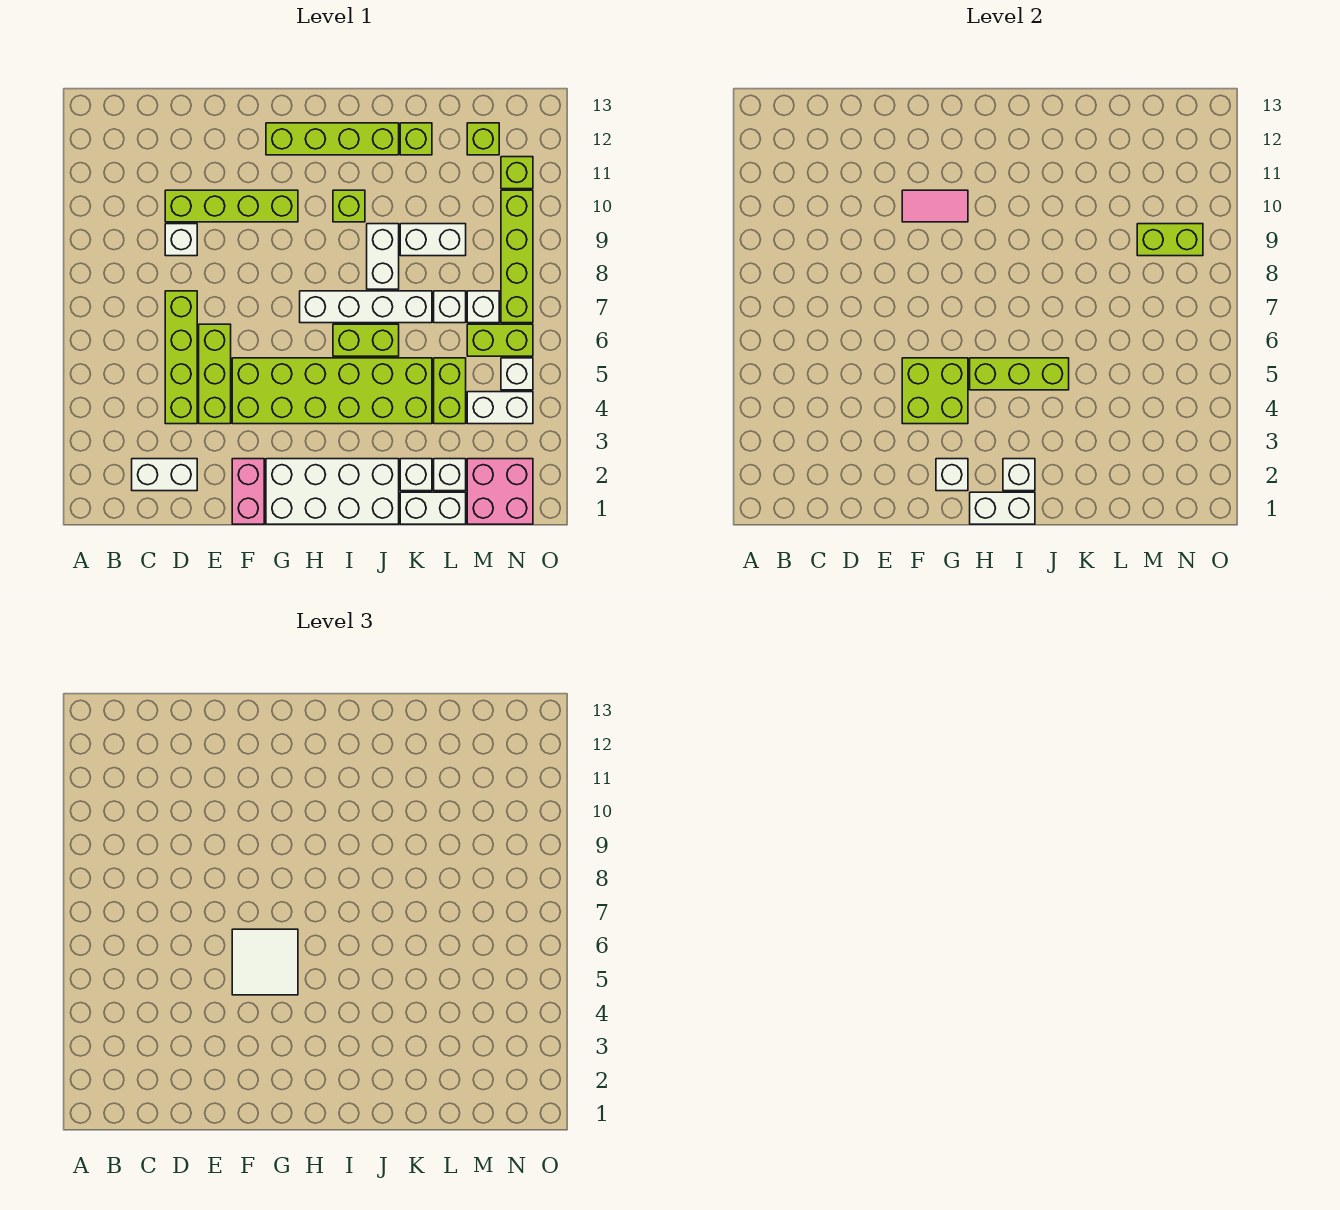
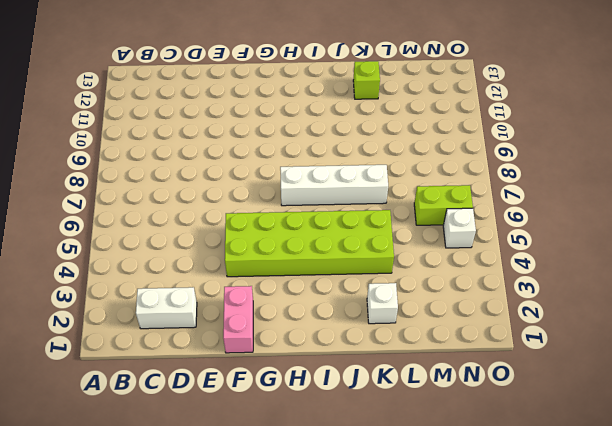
none -> lime brick D4:D7 level 1
none -> white brick D9 level 1
none -> lime brick D10:G10 level 1
none -> lime brick E4:E6 level 1

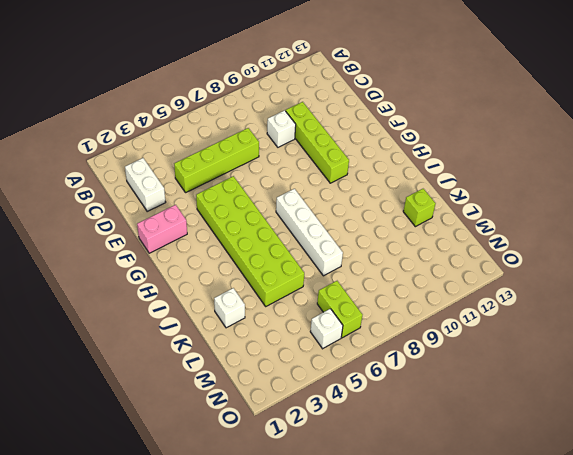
none -> lime brick E4:E6 level 1
none -> white brick G1:J2 level 1
none -> lime brick G12:J12 level 1
none -> lime brick I6:J6 level 1

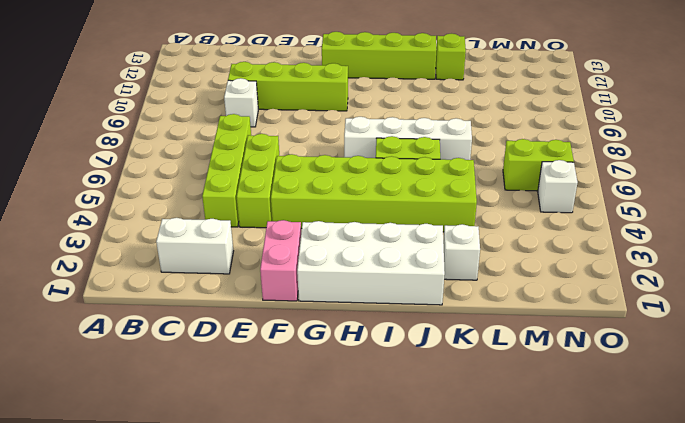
none -> lime brick I10 level 1
none -> white brick J8:J9 level 1
none -> white brick K1:L1 level 1
none -> white brick K9:L9 level 1

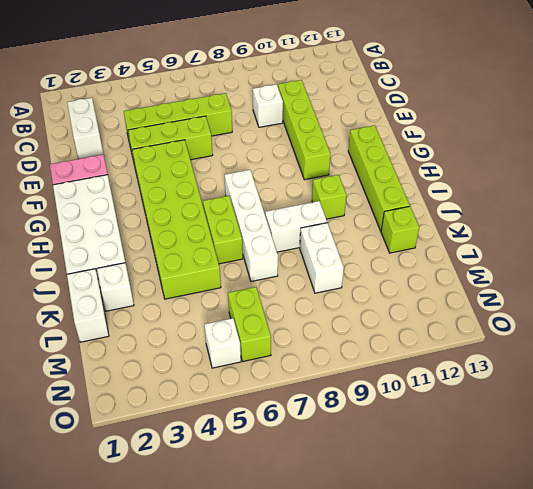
none -> white brick L2 level 1
none -> lime brick L4:L5 level 1
none -> white brick L7 level 1
none -> pink brick M1:N2 level 1

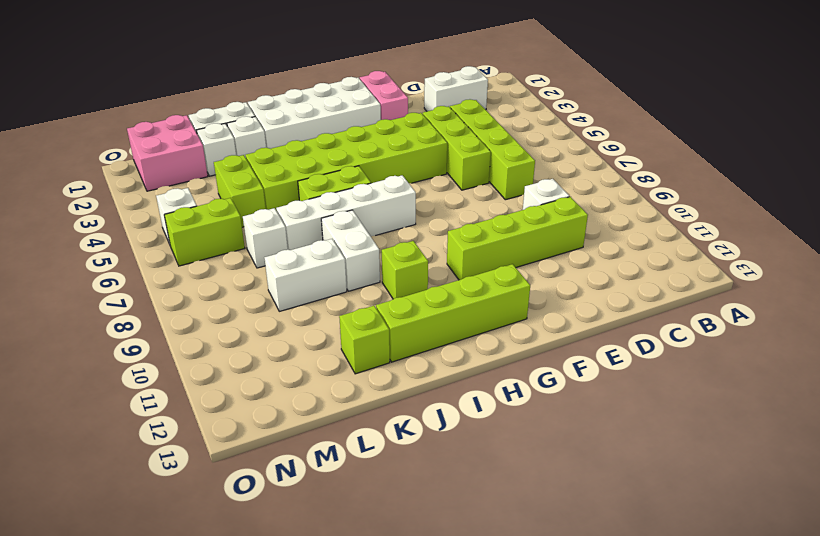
none -> white brick M4:N4 level 1
none -> white brick M7 level 1
none -> lime brick M12 level 1
none -> lime brick N7:N10 level 1

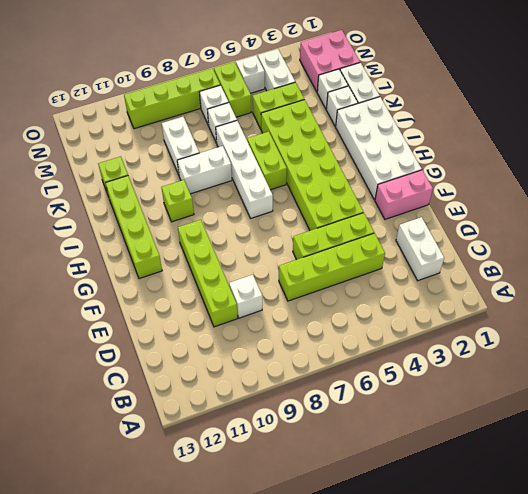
none -> lime brick M12 level 1
none -> lime brick N11 level 1
none -> lime brick F4:G5 level 2
none -> pink tile F10:G10 level 2

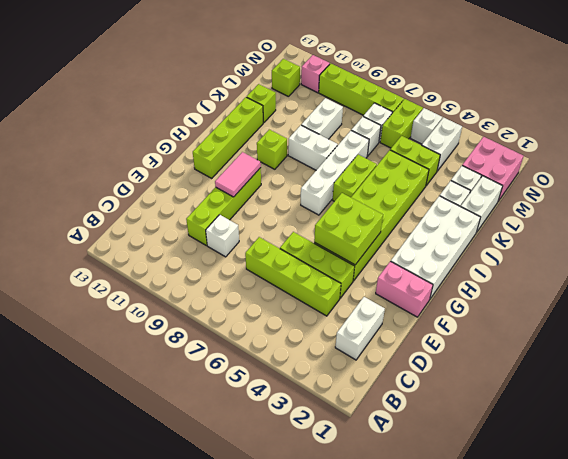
pink brick N11 level 1 -> lime brick N11 level 1
none -> white brick G2 level 2
none -> white brick H1:I1 level 2
none -> lime brick H5:J5 level 2
none -> white brick I2 level 2

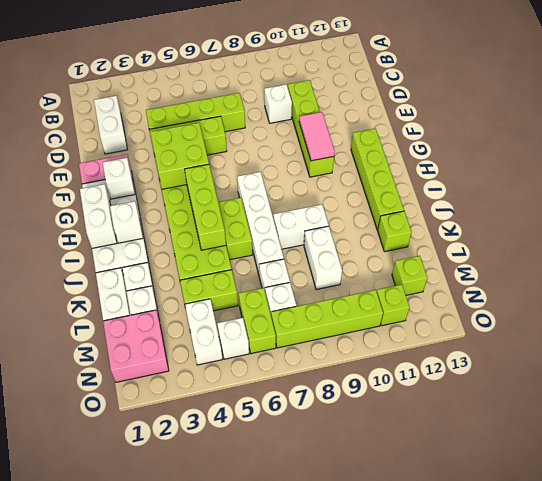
none -> lime brick I10 level 1
none -> lime brick M9:N9 level 2
none -> white tile F5:G6 level 3

